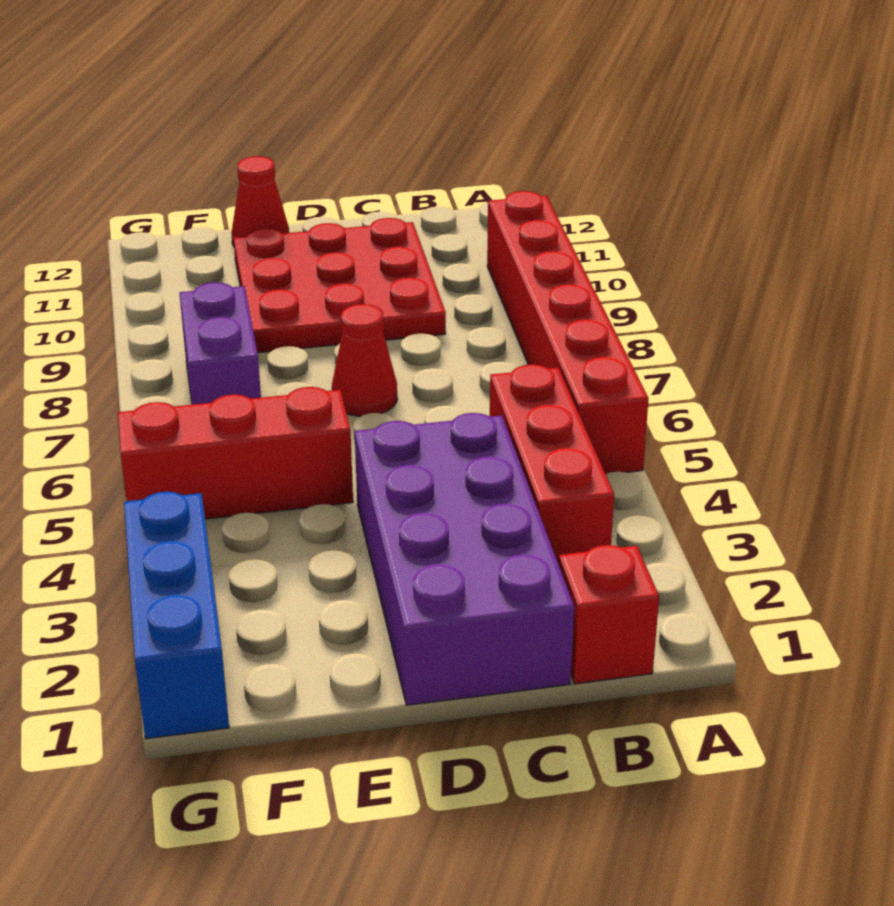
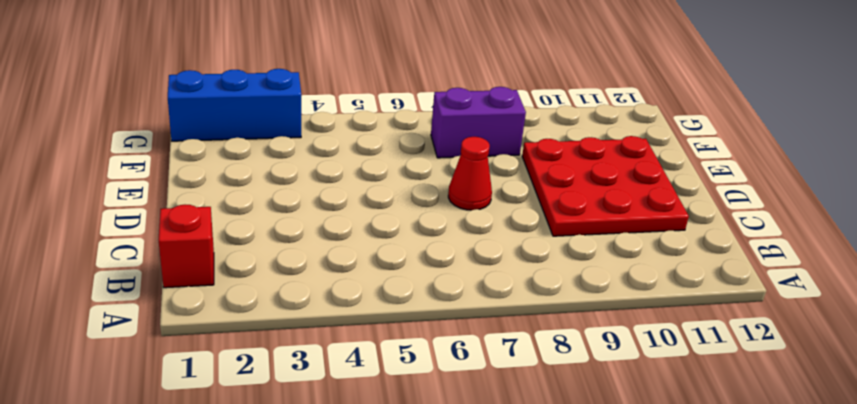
none -> red brick A5:A10 level 1
none -> red brick B3:B5 level 1

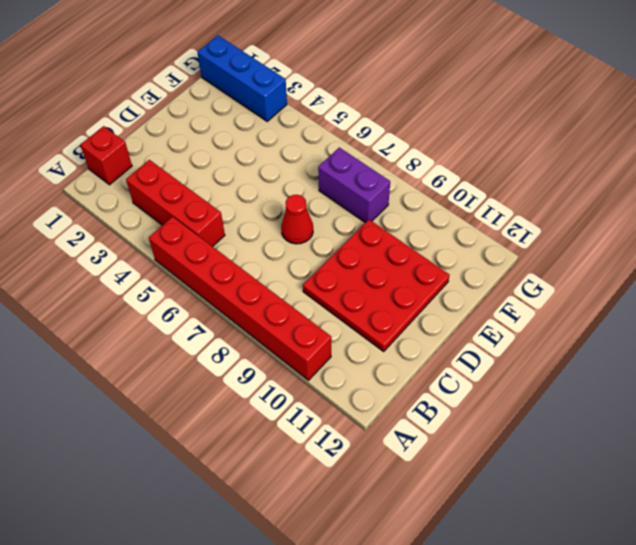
none -> purple brick C1:D4 level 1
none -> red brick E5:G5 level 1

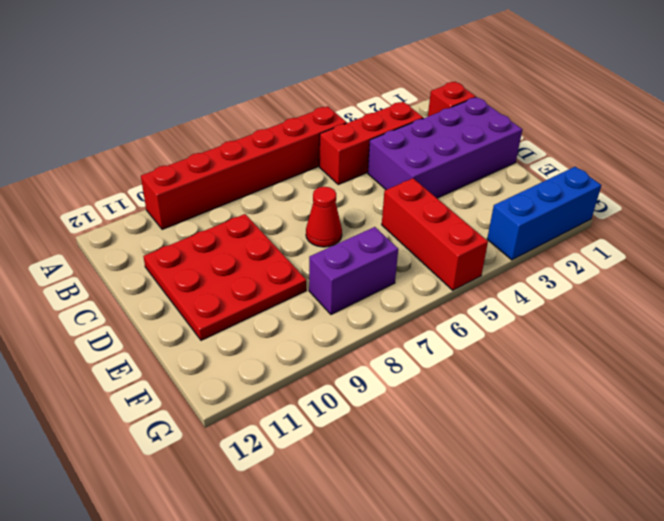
none -> red cone E12 level 1

